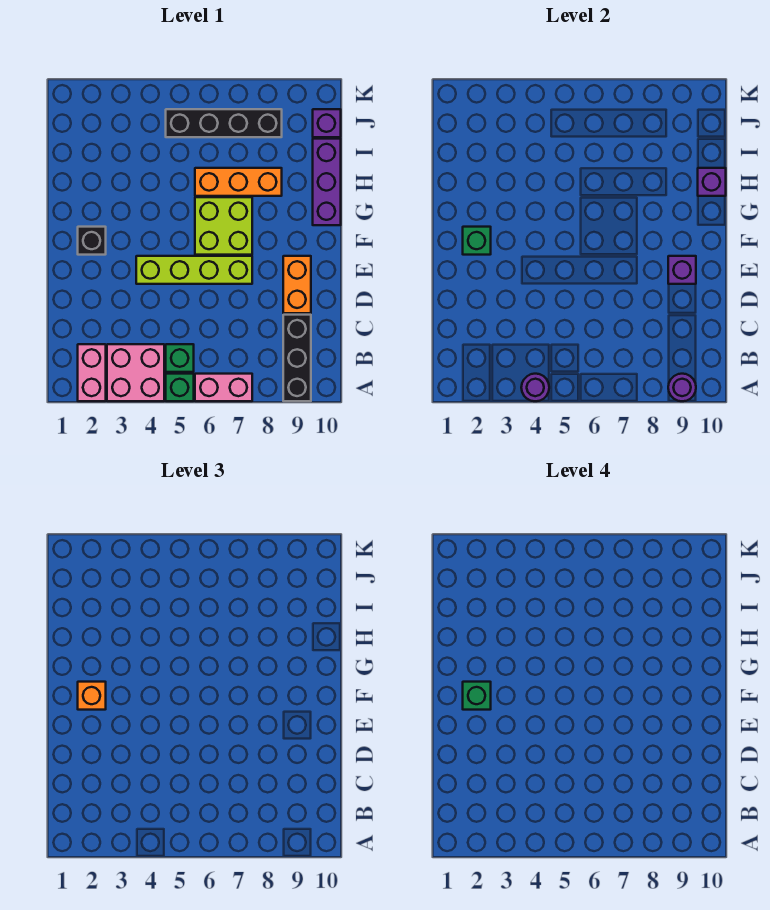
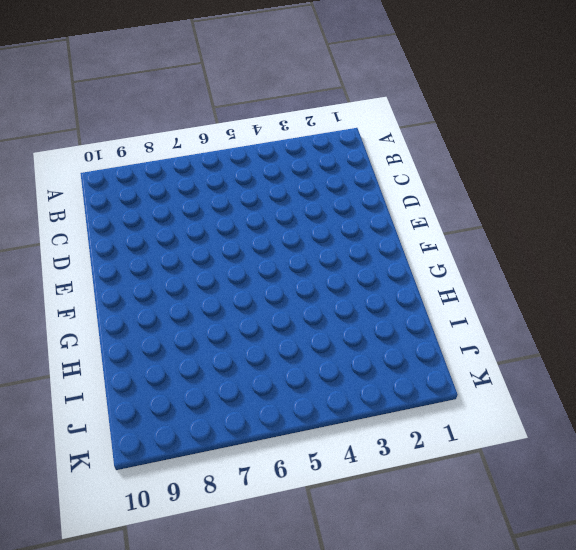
none -> pink brick A2:B2 level 1
none -> pink brick A3:B4 level 1
none -> green brick A5 level 1

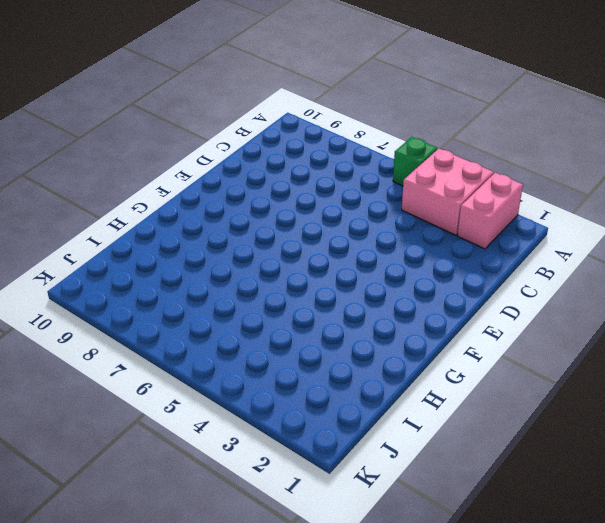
none -> pink brick A6:A7 level 1
none -> black brick A9:C9 level 1
none -> green brick B5 level 1

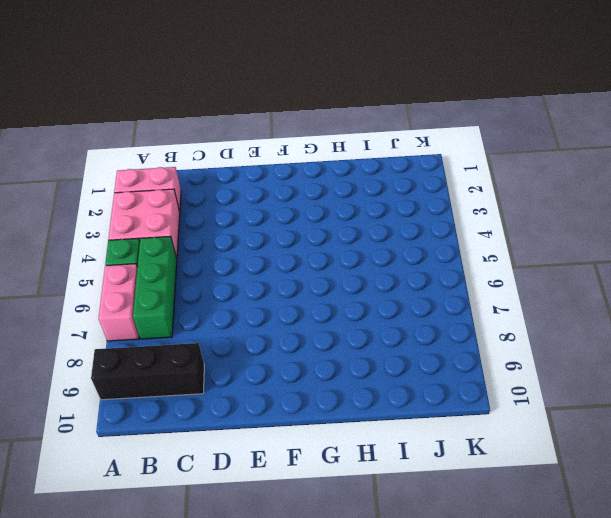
green brick B5:B7 level 1 -> green brick B5 level 1
none -> orange brick D9:E9 level 1
none -> lime brick E4:E7 level 1
none -> black brick F2 level 1

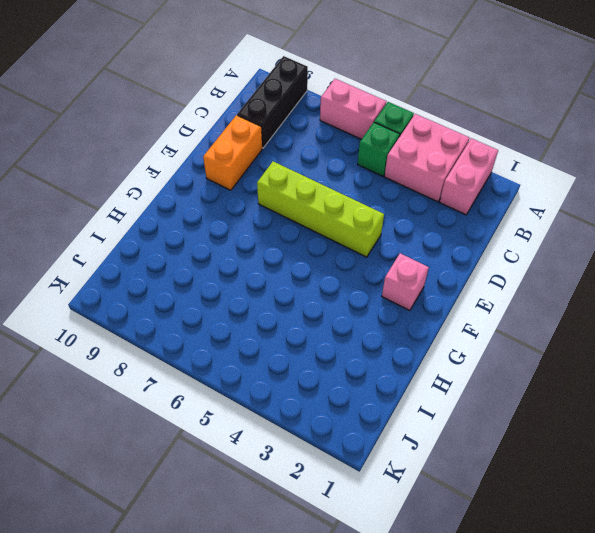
pink brick F2 level 1 -> black brick F2 level 1
none -> lime brick F6:G7 level 1
none -> purple brick G10:I10 level 1
none -> orange brick H6:H8 level 1

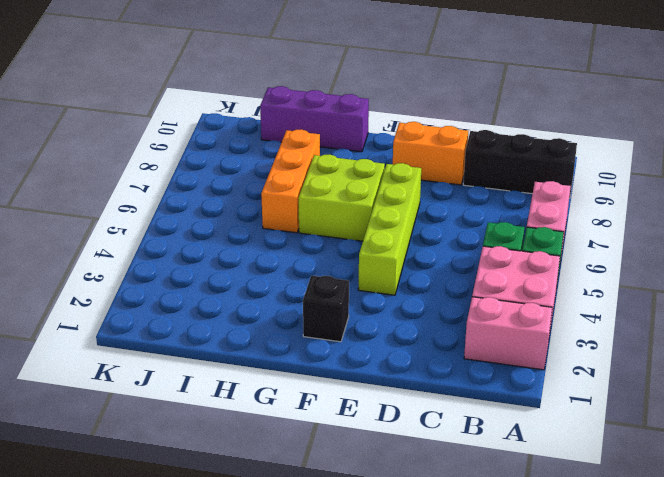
none -> black brick J5:J8 level 1
none -> purple brick J10 level 1
none -> purple round brick A4 level 2

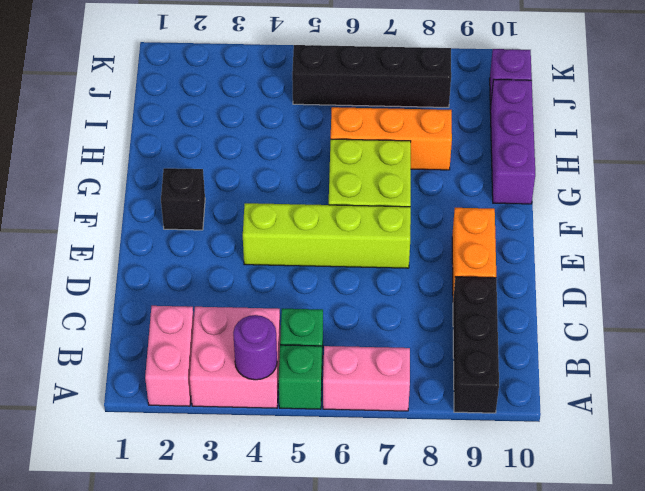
none -> purple round brick A9 level 2
none -> purple brick E9 level 2
none -> green brick F2 level 2

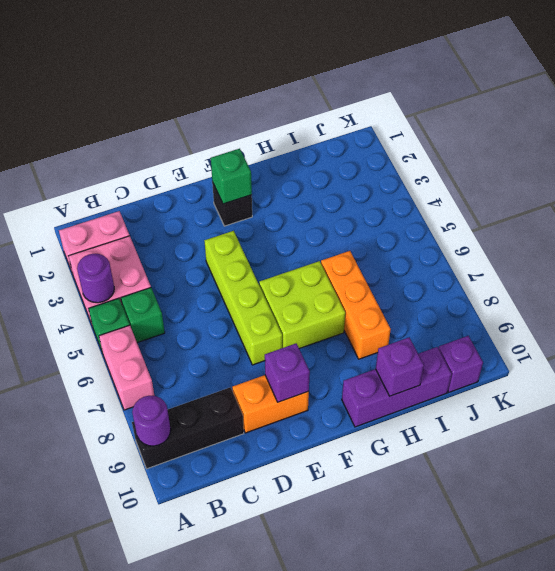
none -> black brick J5:J8 level 1
none -> orange brick F2 level 3
none -> green brick F2 level 4

